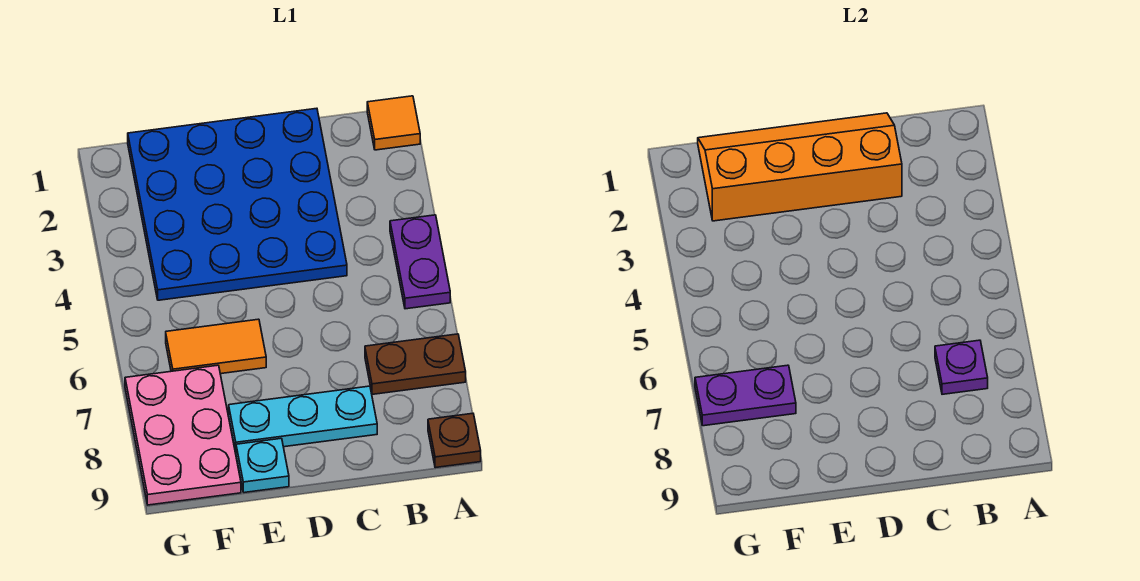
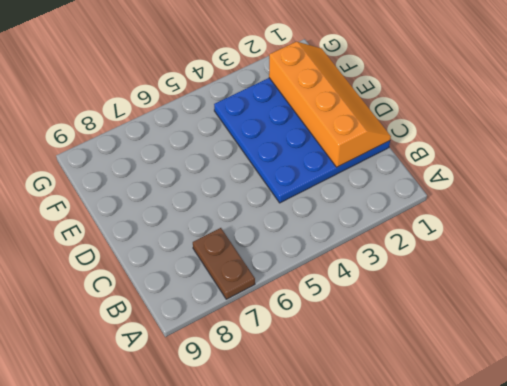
none -> orange tile A1 level 1
none -> purple plate A4:A5 level 1
none -> brown plate A9 level 1

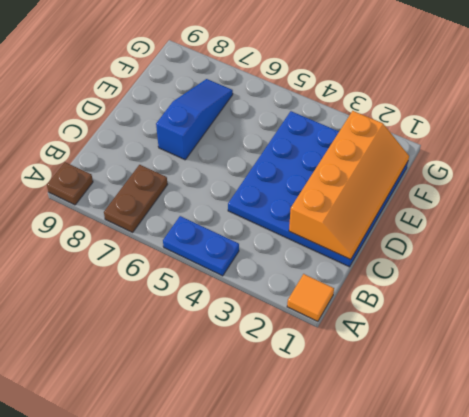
blue plate A4:A5 level 1 -> purple plate A4:A5 level 1
blue slope D7:F7 level 1 top D -> pink plate F7:G9 level 1
none -> cyan plate C8:E8 level 1
none -> orange tile E6:F6 level 1
none -> cyan plate E9 level 1

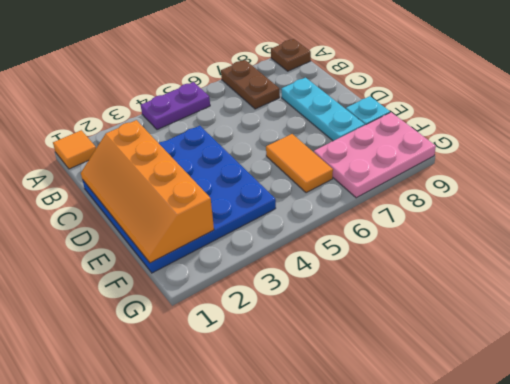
none -> purple plate B7 level 2
none -> purple plate F7:G7 level 2

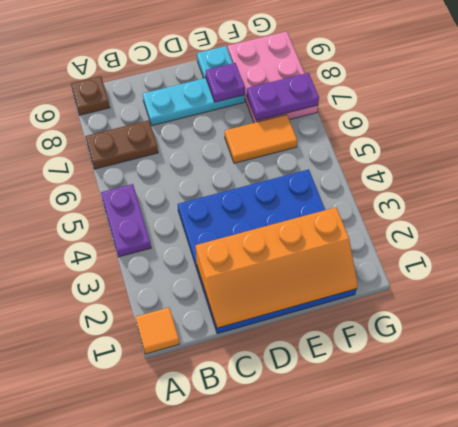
purple plate E8 level 2 -> purple plate B7 level 2

